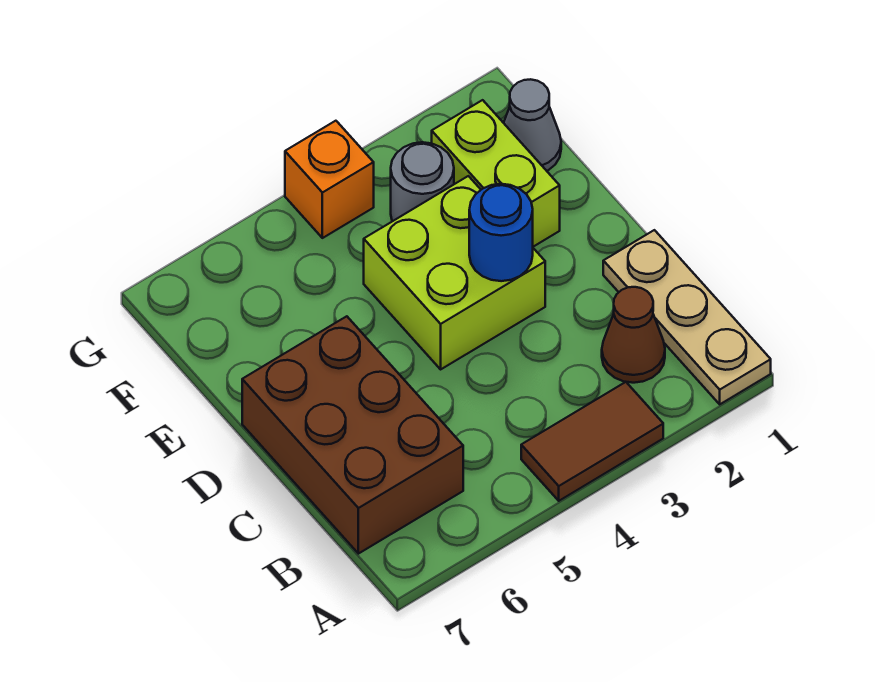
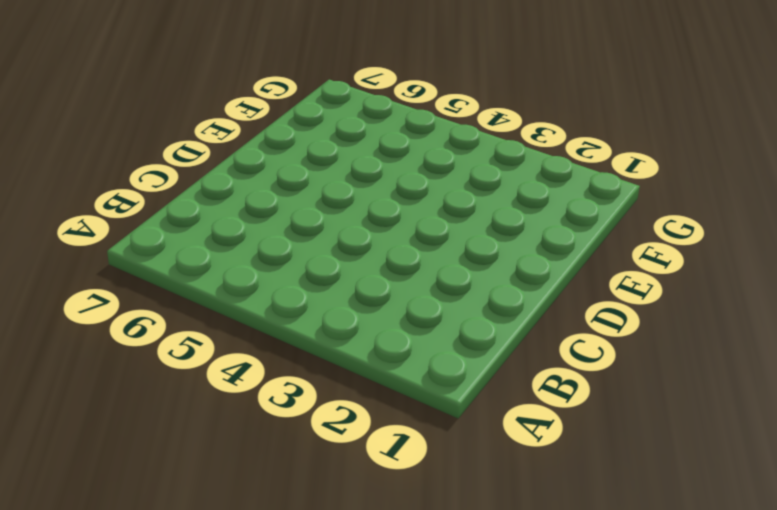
none -> tan plate A1:C1 level 1
none -> brown tile A3:A4 level 1

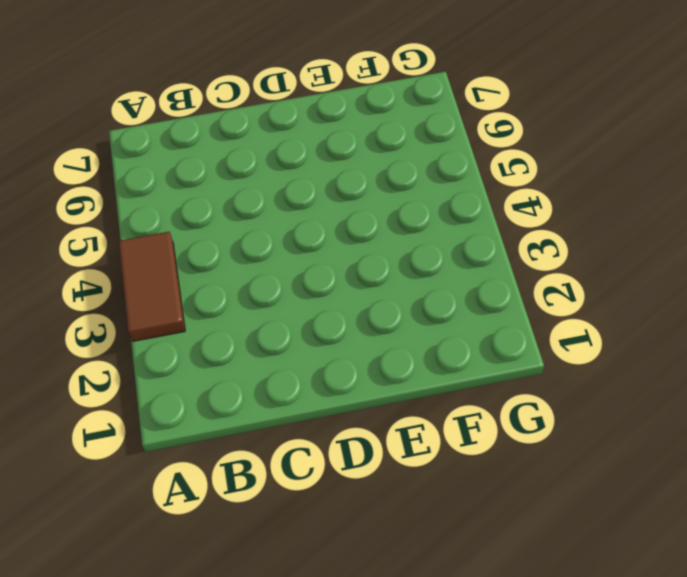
none -> tan plate A1:C1 level 1
none -> brown cone B2 level 1

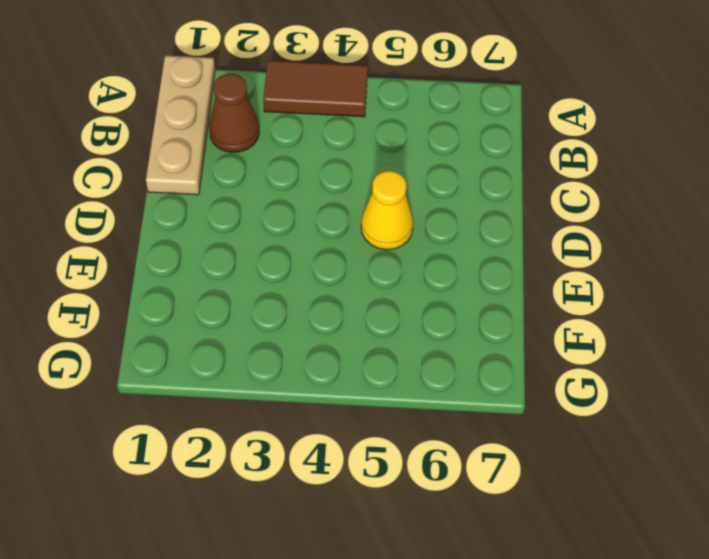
yellow cone D5 level 1 -> none
none -> brown brick B6:D7 level 1
none -> lime brick D3:E4 level 1

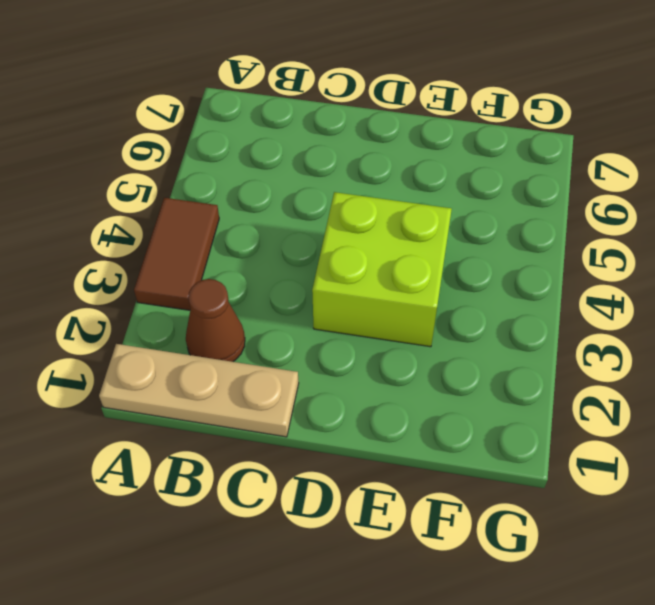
none -> brown brick B6:D7 level 1
none -> lime brick E2:F2 level 1

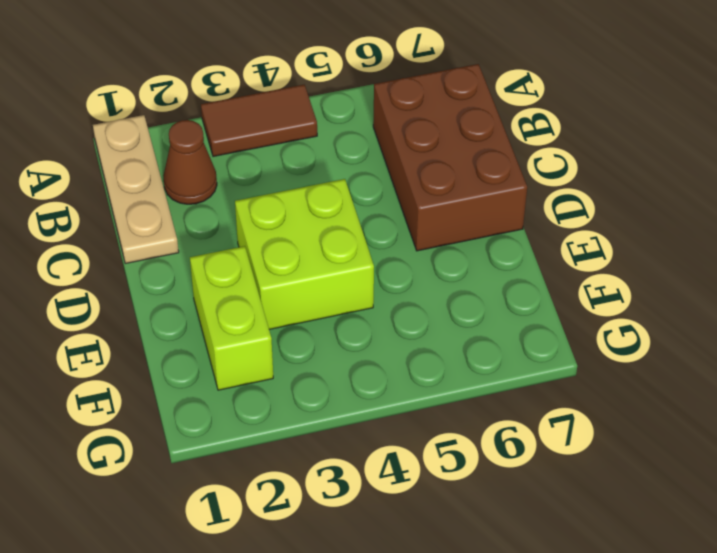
none -> grey cone F1 level 1
none -> grey round brick F3 level 1

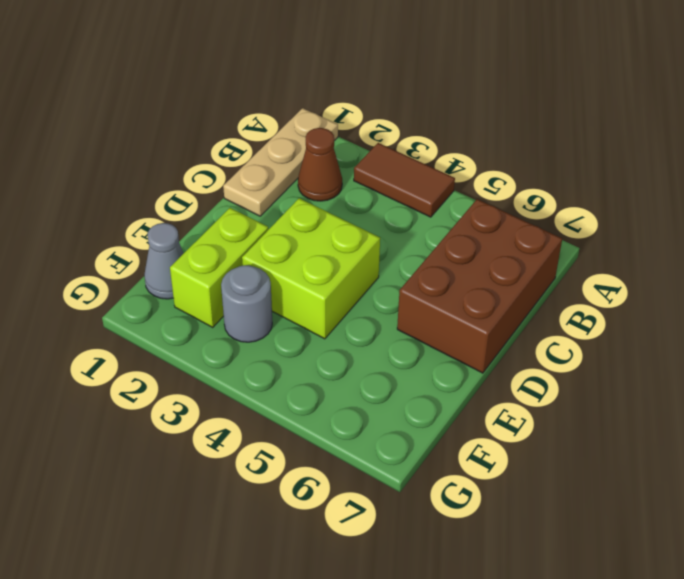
none -> orange brick G4 level 1
none -> blue round brick D3 level 2

